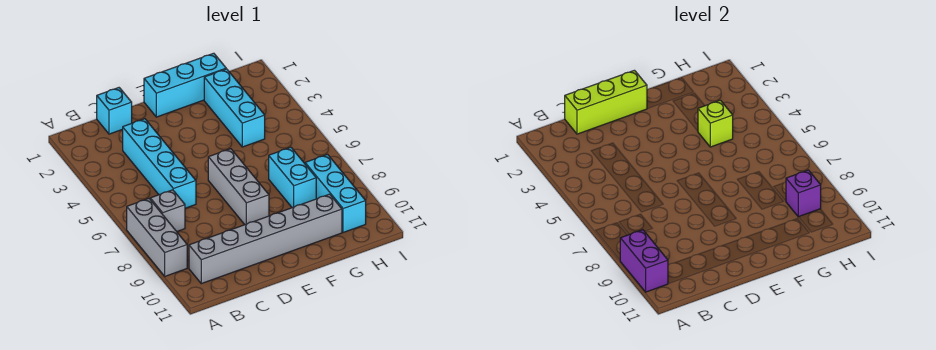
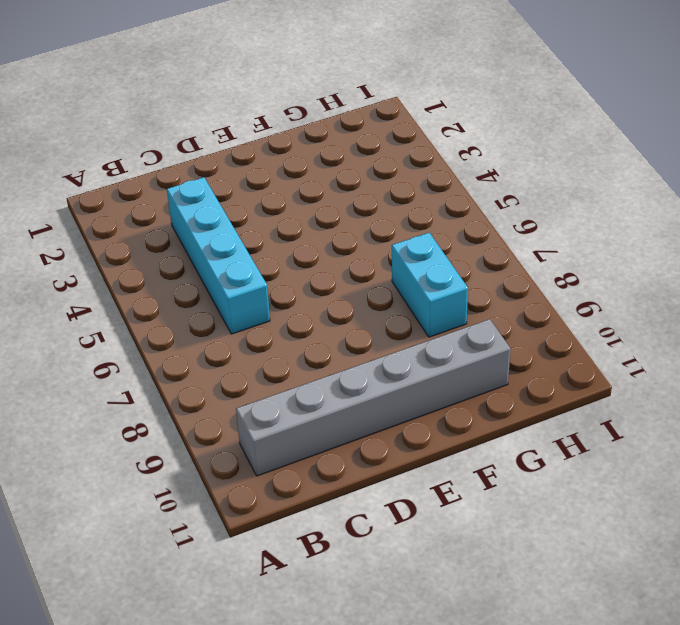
none -> grey brick A7:A9 level 1
none -> grey brick B7 level 1
none -> cyan brick C1 level 1

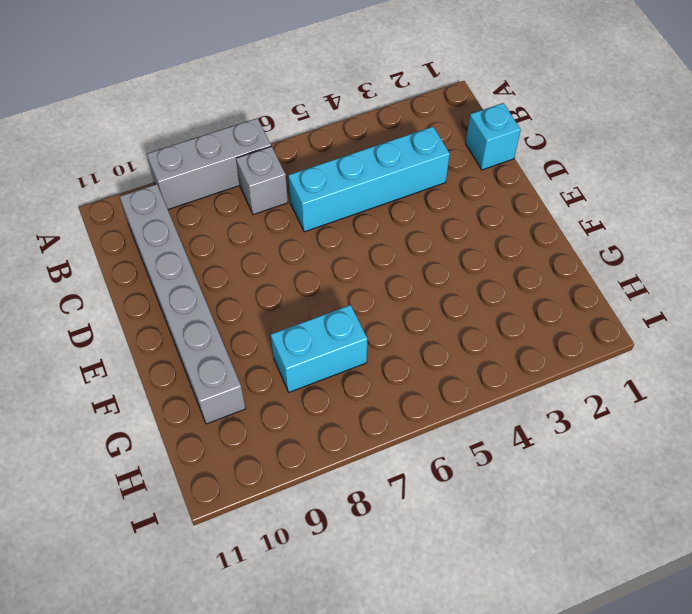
none -> cyan brick E1:G1 level 1
none -> grey brick E6:E8 level 1
none -> cyan brick G2:G4 level 1

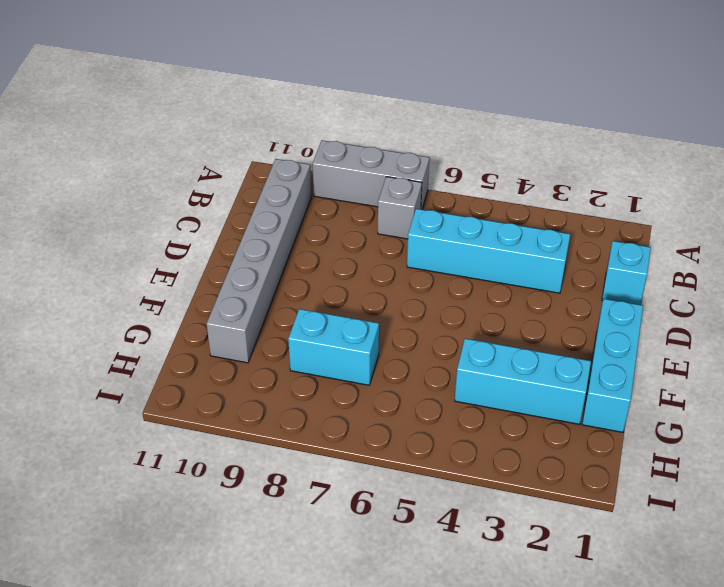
none -> grey brick E6:E8 level 1
none -> cyan brick H8:H10 level 1
none -> purple brick A9:A10 level 2

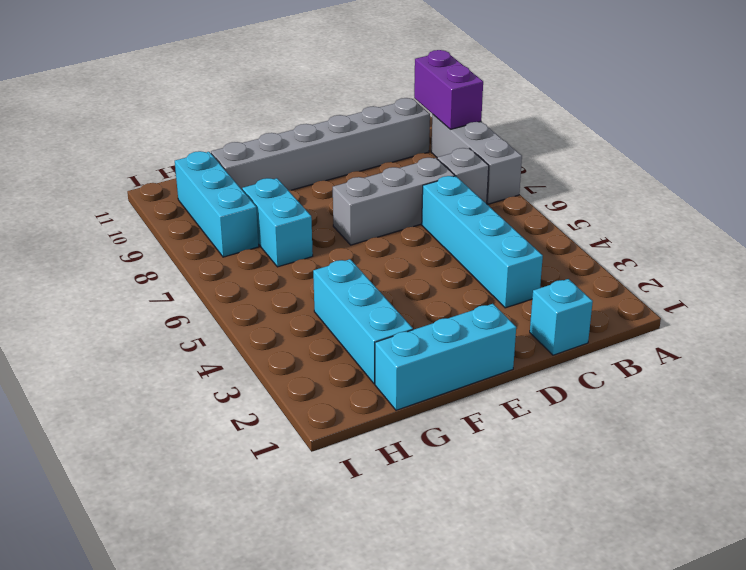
grey brick C7:E7 level 1 -> grey brick E6:E8 level 1
none -> lime brick C1:E1 level 2
none -> lime brick G4 level 2
none -> purple brick H9 level 2

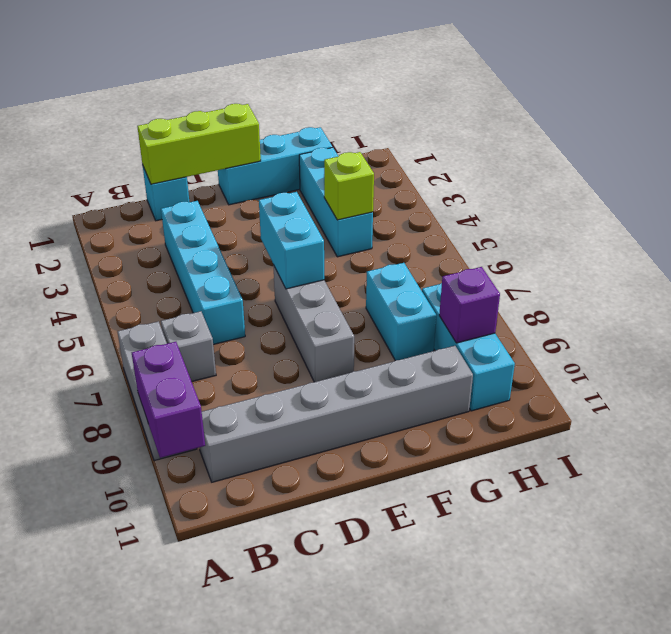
cyan brick E5:E6 level 2 -> none

